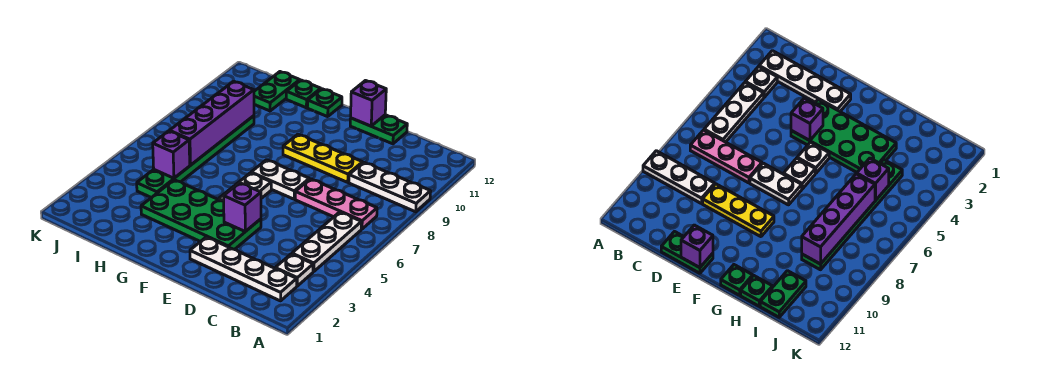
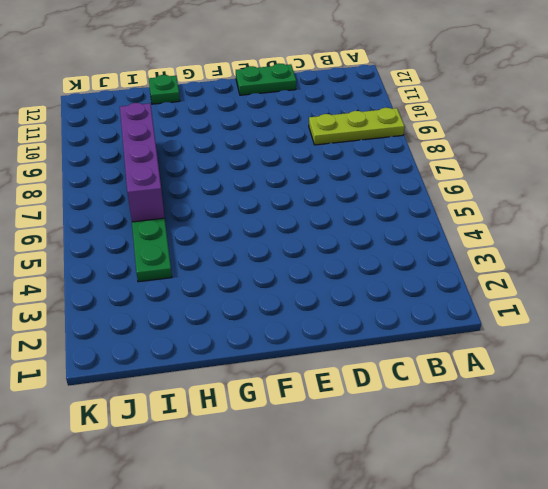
lime plate A9:C9 level 1 -> white plate A9:C9 level 1
none -> white plate B2:E2 level 1
none -> white plate B3 level 1
none -> white plate B4:B6 level 1

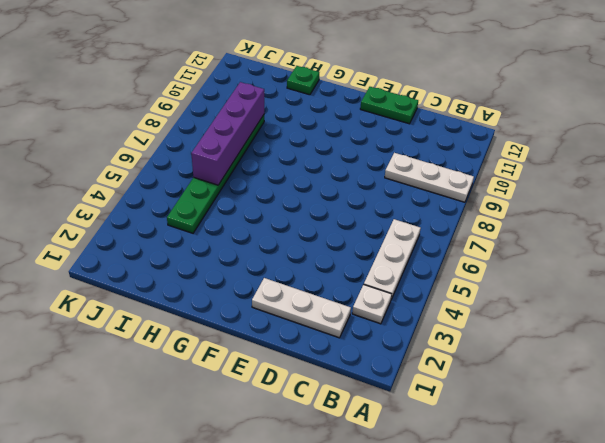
white plate C2:E2 level 1 -> white plate B2:E2 level 1
none -> pink plate B7:D7 level 1
none -> yellow plate D9:F9 level 1
none -> green plate E3:H4 level 1

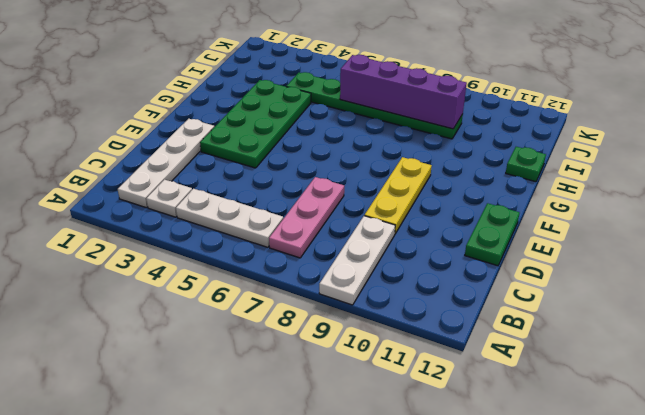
none -> white plate E7:F7 level 1
none -> white plate F5 level 1
none -> white plate F6 level 1

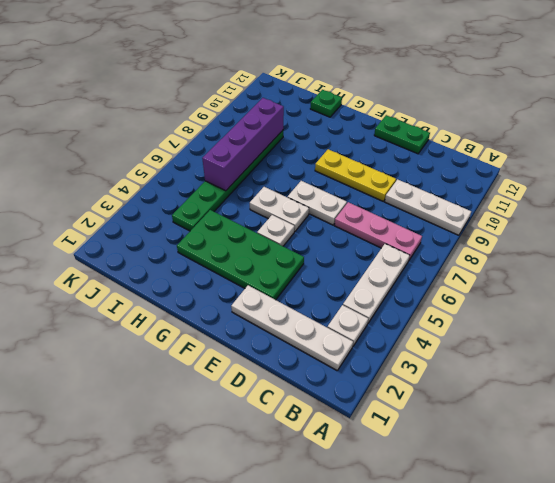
white plate F6:G6 level 1 -> white plate F6 level 1
none -> green plate G12 level 1
none -> green plate I11:I12 level 1
none -> purple brick E4 level 2

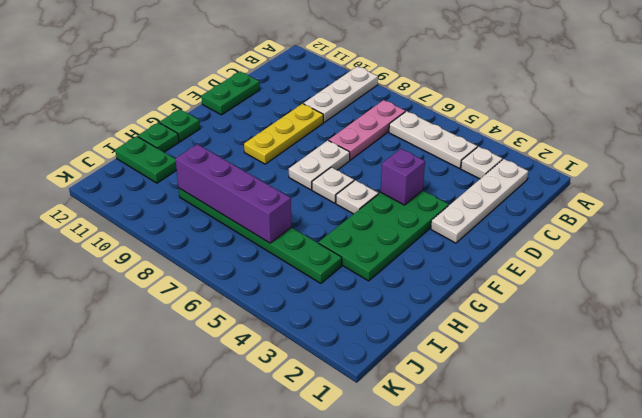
none -> purple brick E12 level 2
none -> purple brick I5 level 2

